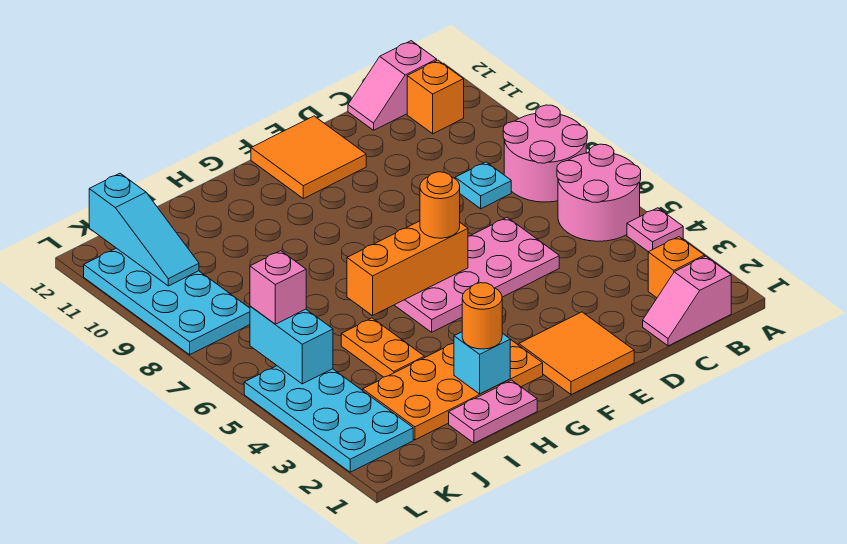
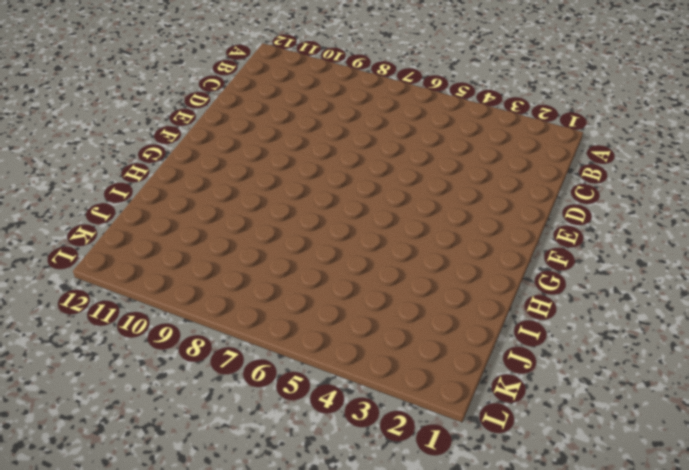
none -> pink plate A4 level 1
none -> pink round brick A5:B6 level 1
none -> pink round brick A7:B8 level 1

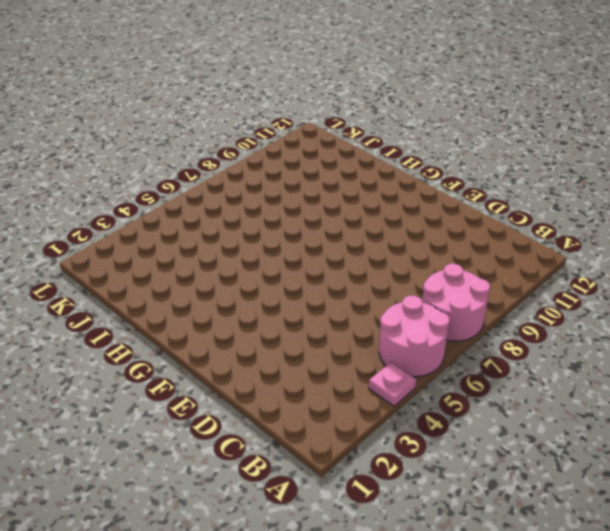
none -> pink slope B1:C1 level 1 top B
none -> orange brick B2 level 1
none -> orange brick B11 level 1

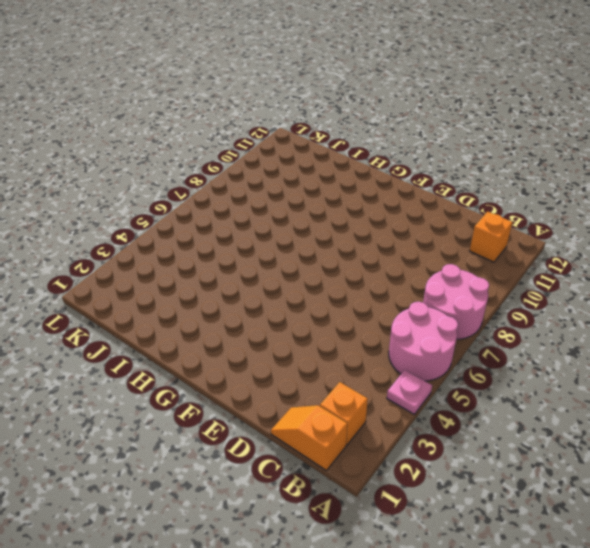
orange slope B1:C1 level 1 top B -> pink slope B1:C1 level 1 top B
none -> pink slope B12:C12 level 1 top B
none -> cyan plate C8 level 1
none -> pink plate D5:G6 level 1

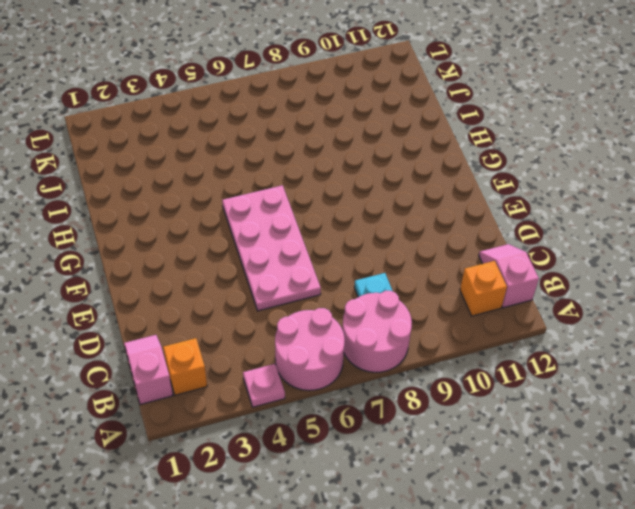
none -> orange tile E1:F2 level 1
none -> orange tile E11:F12 level 1
none -> orange plate G2:J3 level 1

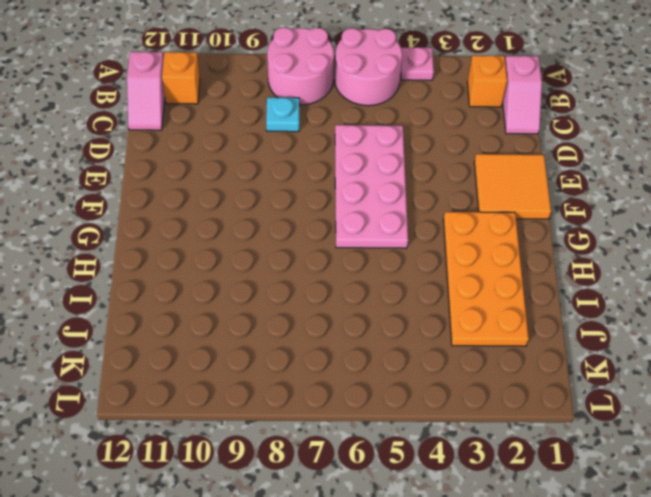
none -> orange tile E11:F12 level 1
none -> pink plate H1:I1 level 1
none -> orange plate I4:I5 level 1

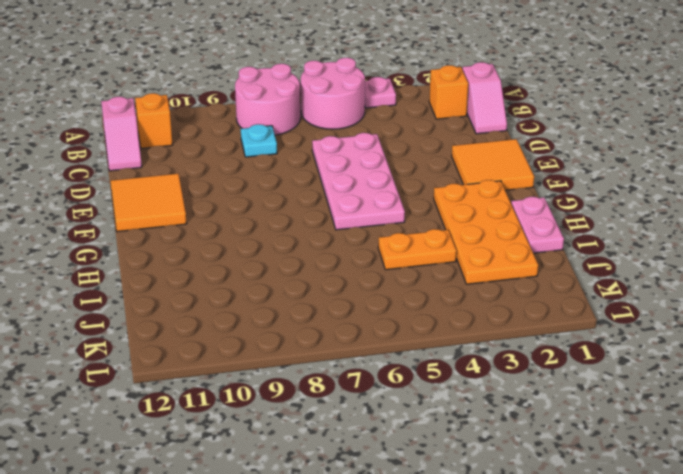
none -> cyan plate K2:L5 level 1
none -> cyan plate K8:L11 level 1
none -> orange brick F6:H6 level 2

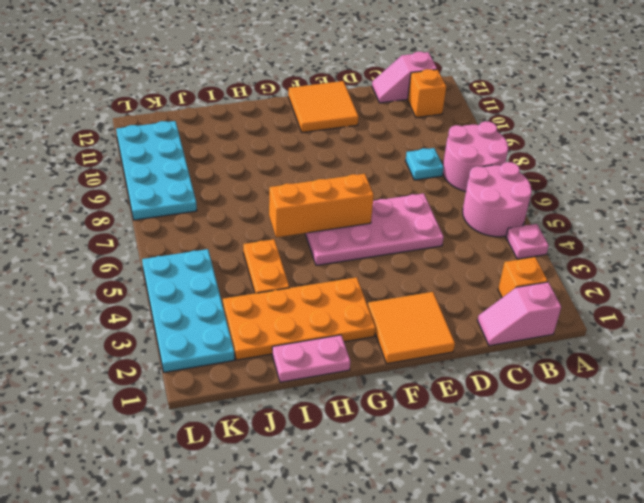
none -> cyan brick H2 level 2
none -> cyan brick K5:K6 level 2
none -> cyan slope K10:K12 level 2 top 12

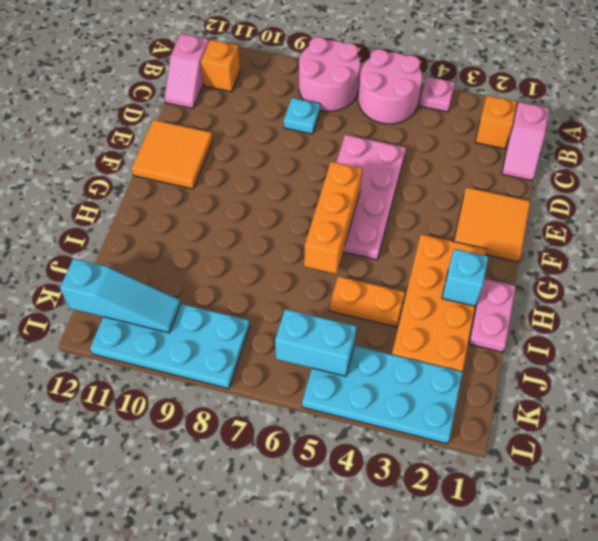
none -> orange round brick F6 level 3
none -> orange round brick H2 level 3
none -> pink brick K6 level 3

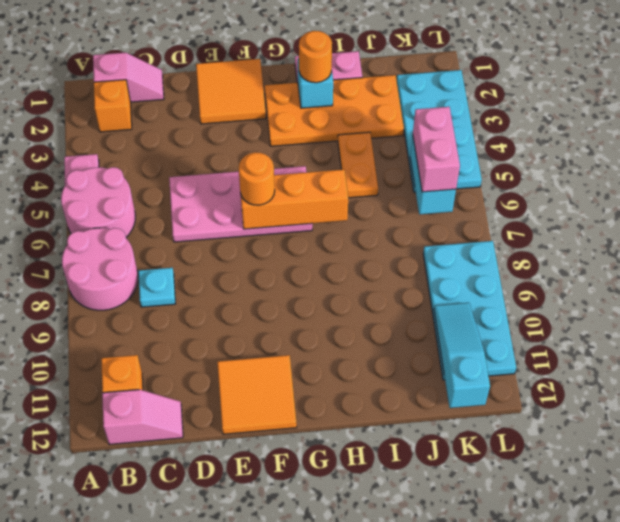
pink brick K5:K6 level 3 -> pink brick K6 level 3

